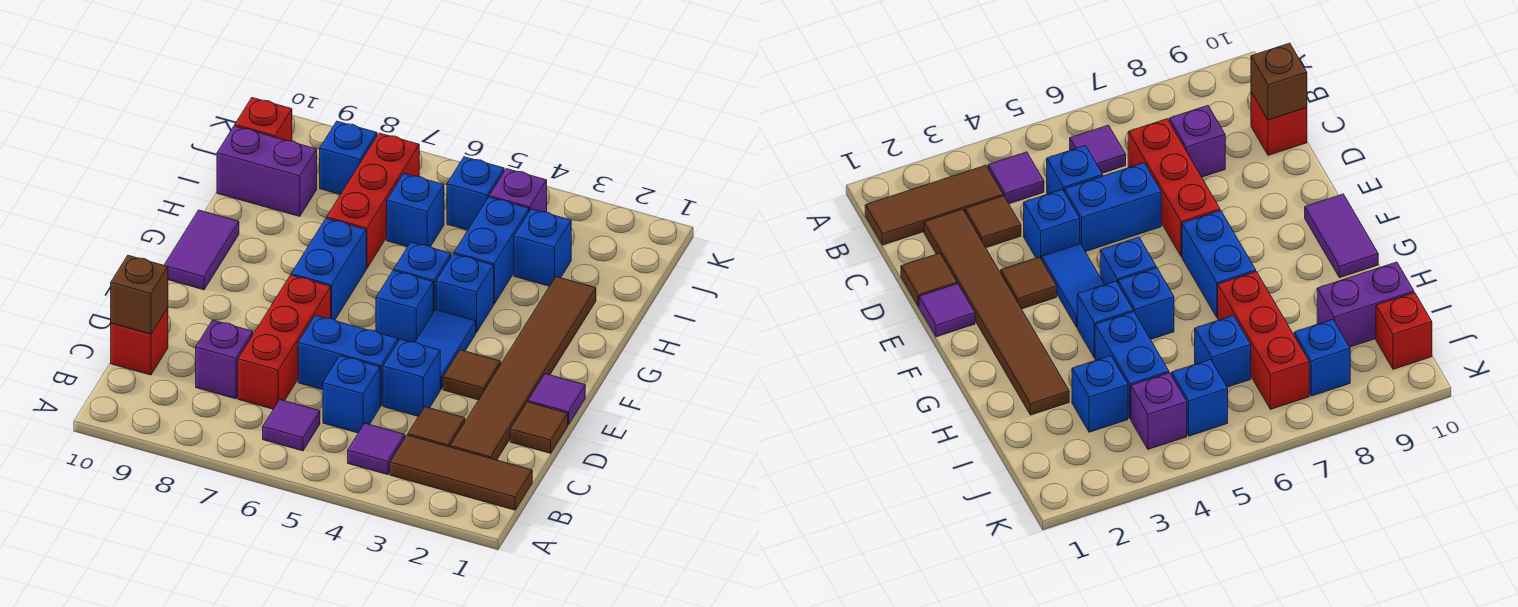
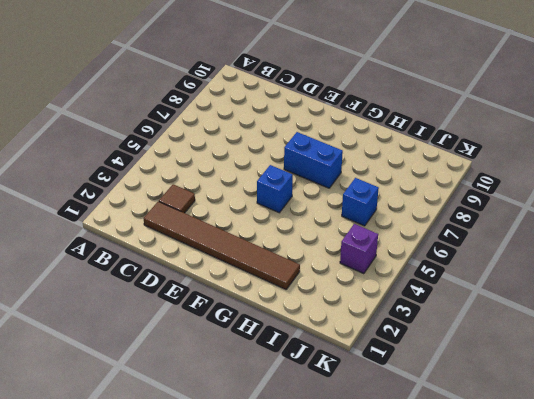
none -> brown tile B1:B3 level 1
none -> purple tile B4 level 1
none -> purple tile B6 level 1
none -> blue brick C5 level 1

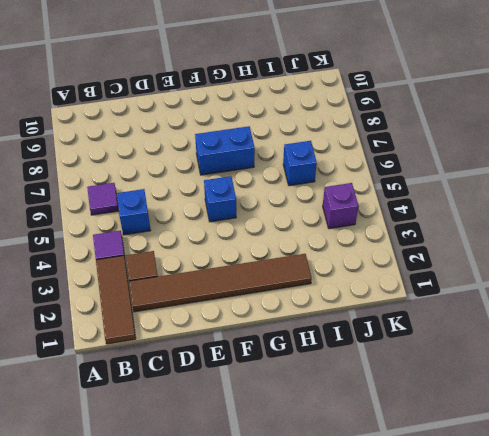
none -> red brick C7:E7 level 1
none -> purple brick C8 level 1
none -> red brick C10 level 1
none -> brown tile D1 level 1

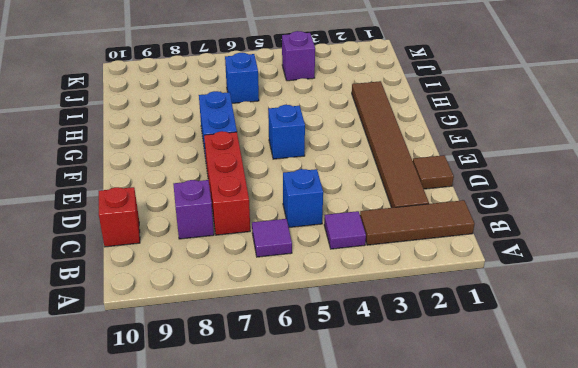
none -> brown tile C3 level 1
none -> blue brick D4 level 1
none -> blue brick D5:D6 level 1
none -> purple tile E1 level 1

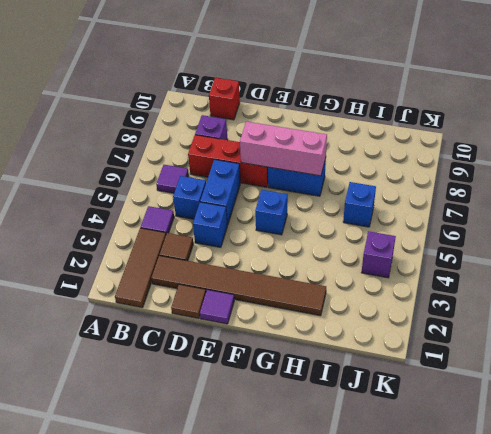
pink brick E7:G7 level 2 -> none
none -> brown tile E3 level 1
none -> blue tile E4:F4 level 1
none -> purple tile F10:G10 level 1
none -> blue brick G4 level 1

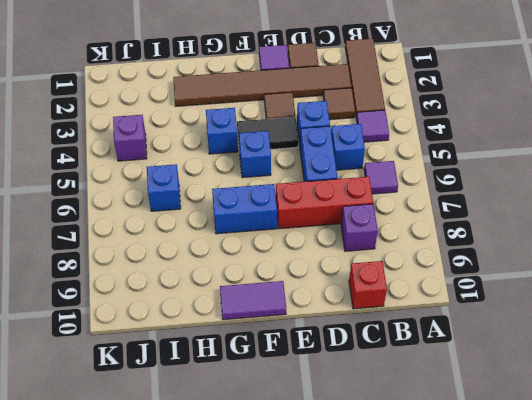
black tile E4:F4 level 1 -> blue tile E4:F4 level 1
none -> blue brick G5 level 1
none -> blue brick H4:I4 level 1
none -> red brick H7:J7 level 1
none -> blue brick I3 level 1

